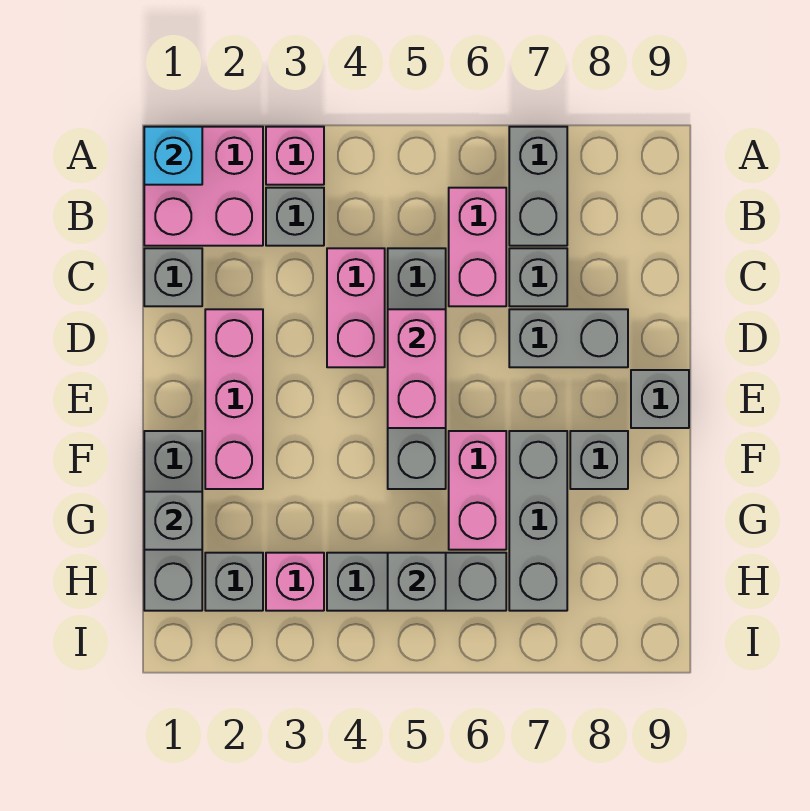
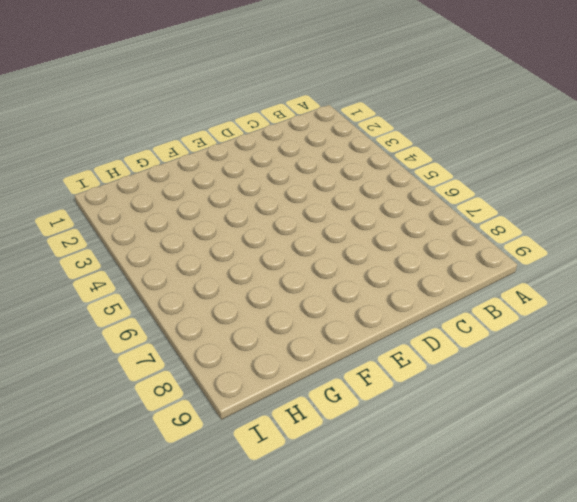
none -> pink brick A1:B2 level 1
none -> pink brick A3 level 1
none -> grey brick A7:B7 level 1

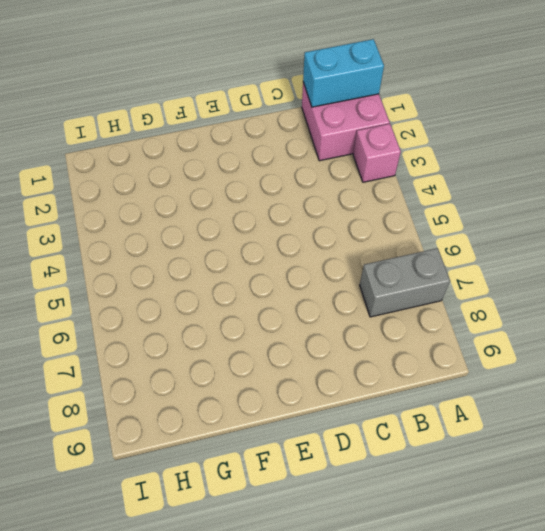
cyan brick A1:B1 level 2 -> cyan brick A1 level 2
none -> grey brick B3 level 1
none -> pink brick B6:C6 level 1
none -> grey brick C1 level 1

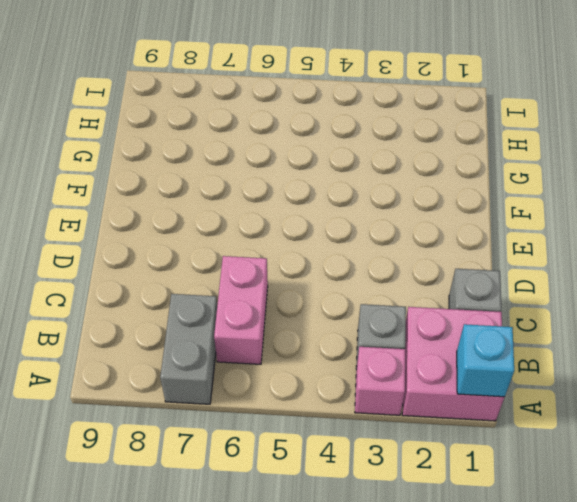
none -> pink brick C4:D4 level 1
none -> grey brick C5:F5 level 1
none -> grey brick C7 level 1

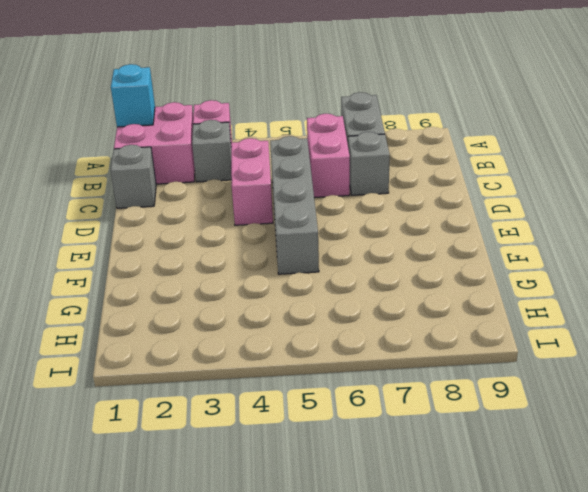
none -> pink brick D2:F2 level 1
none -> grey brick D7:D8 level 1
none -> grey brick E9 level 1

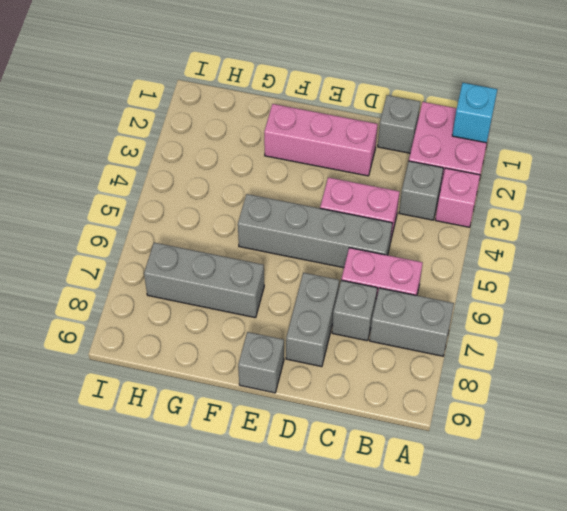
none -> grey brick F1:H1 level 1
none -> pink brick F6:G6 level 1
none -> grey brick F8 level 1

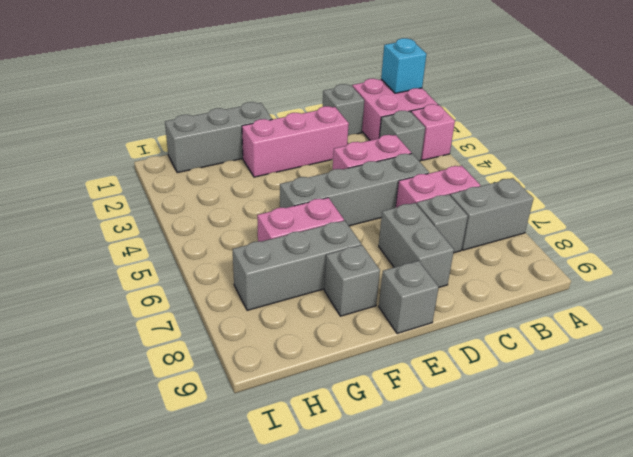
none -> grey brick H2 level 1
none -> pink brick H3 level 1
none -> grey brick H4:H6 level 1

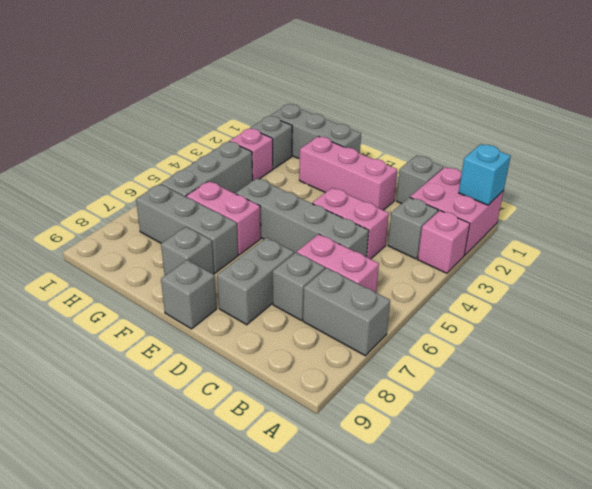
none -> pink brick D5:E5 level 2
none -> grey brick G1 level 2
none -> grey brick H5 level 2

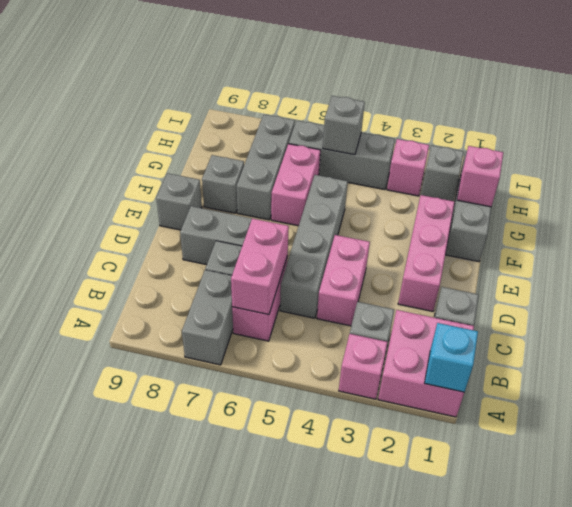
pink brick B6:C6 level 2 -> pink brick D5:E5 level 2
pink brick G1 level 2 -> grey brick G1 level 2

